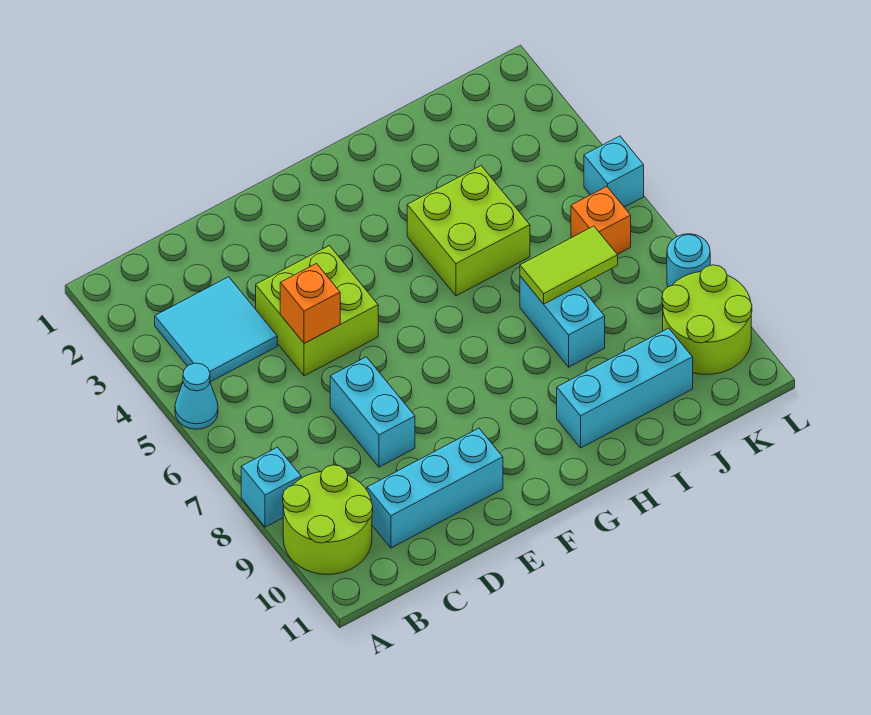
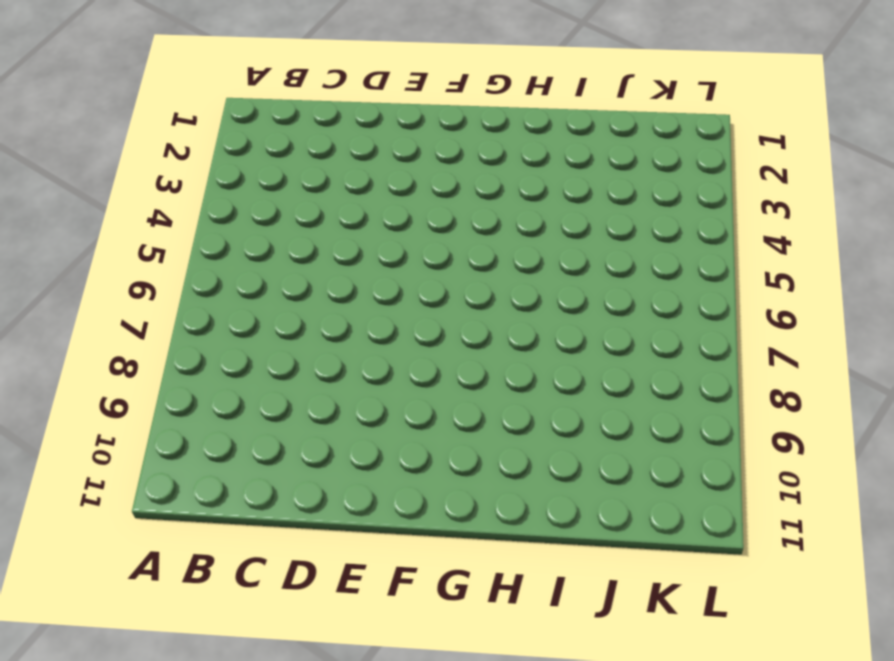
none -> cyan cone A5 level 1
none -> cyan brick A8 level 1
none -> lime round brick A9:B10 level 1

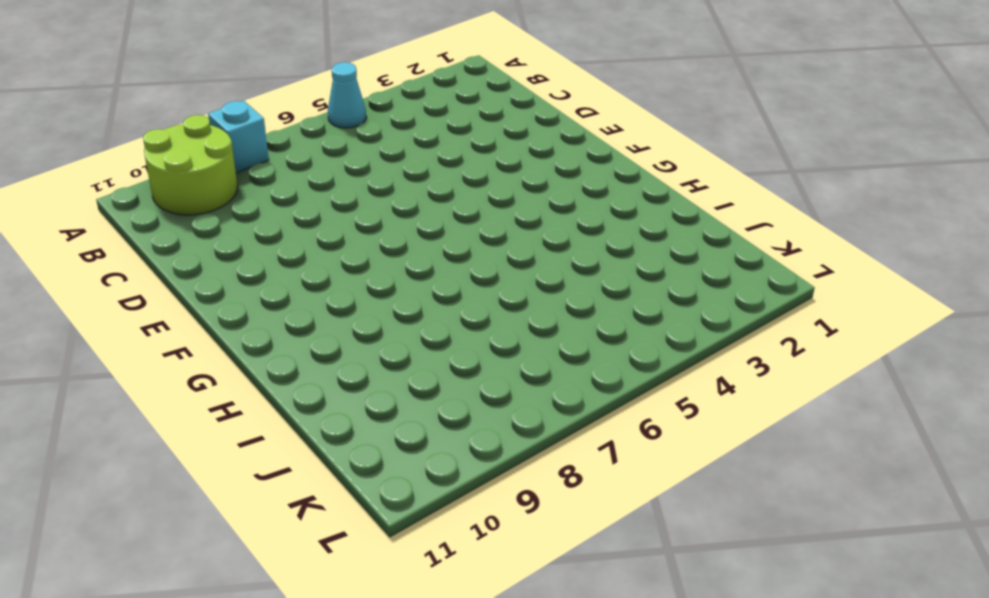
none -> cyan tile B3:C4 level 1
none -> cyan brick C10:E10 level 1
none -> lime brick D4:E5 level 1

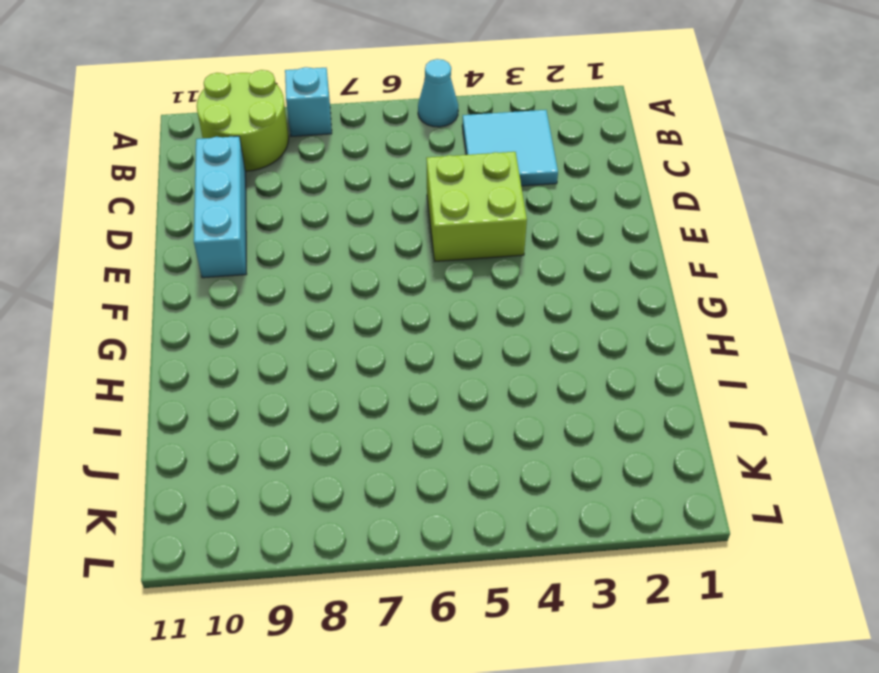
none -> cyan brick D7:D8 level 1
none -> lime brick H4:I5 level 1
none -> cyan brick H10:J10 level 1

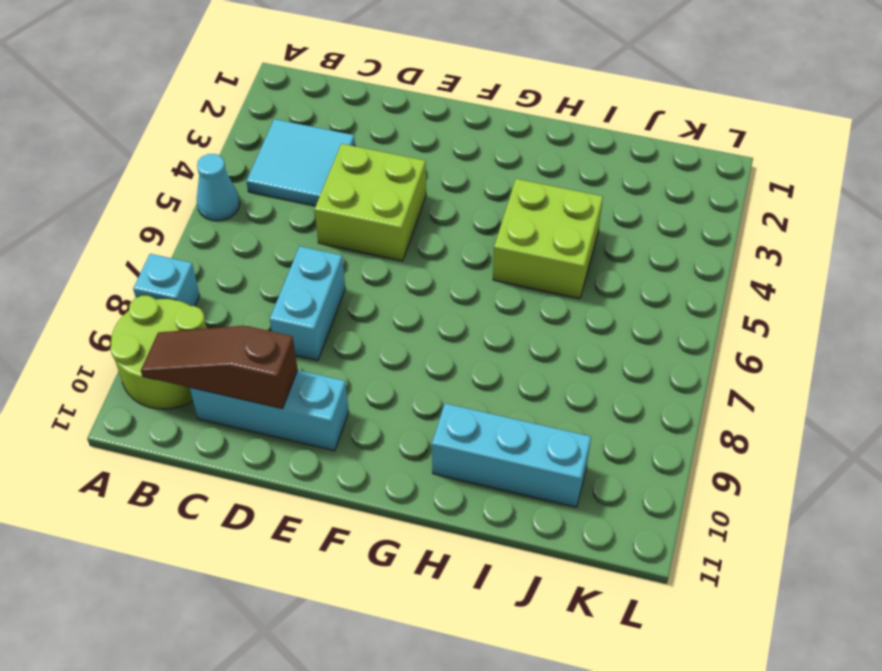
brown slope B10:D10 level 2 top D -> none
none -> cyan brick I7:I8 level 1
none -> orange brick K6 level 1
none -> lime round brick K9:L10 level 1

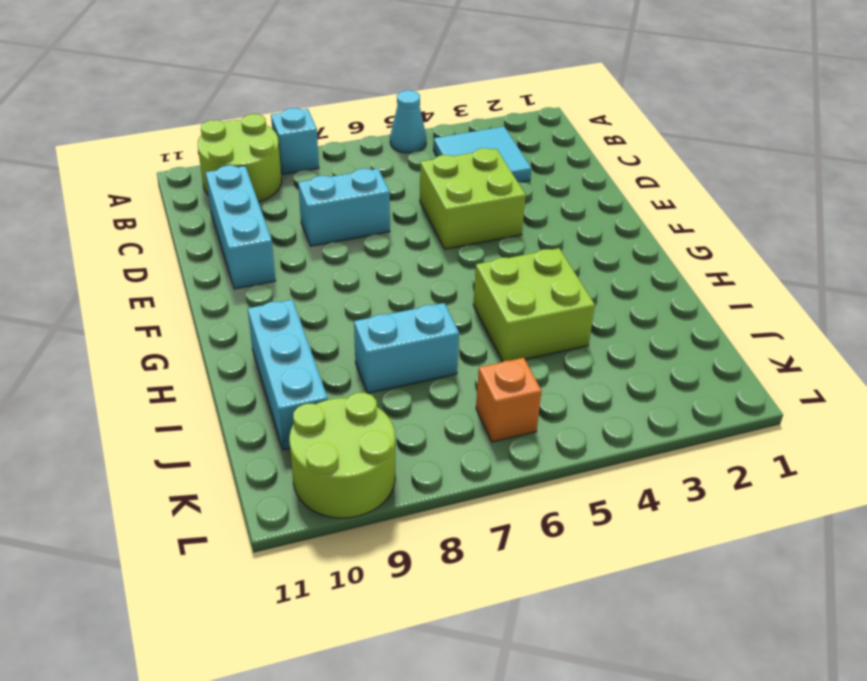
none -> cyan brick L5 level 1
none -> cyan round brick L8 level 1
none -> orange brick D5 level 2

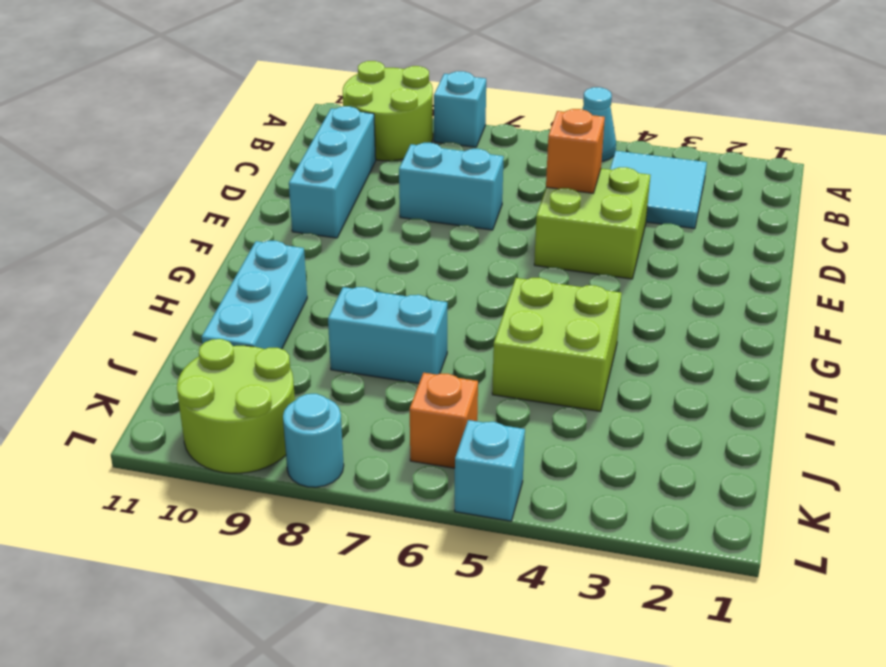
none -> lime tile I7:J7 level 2

